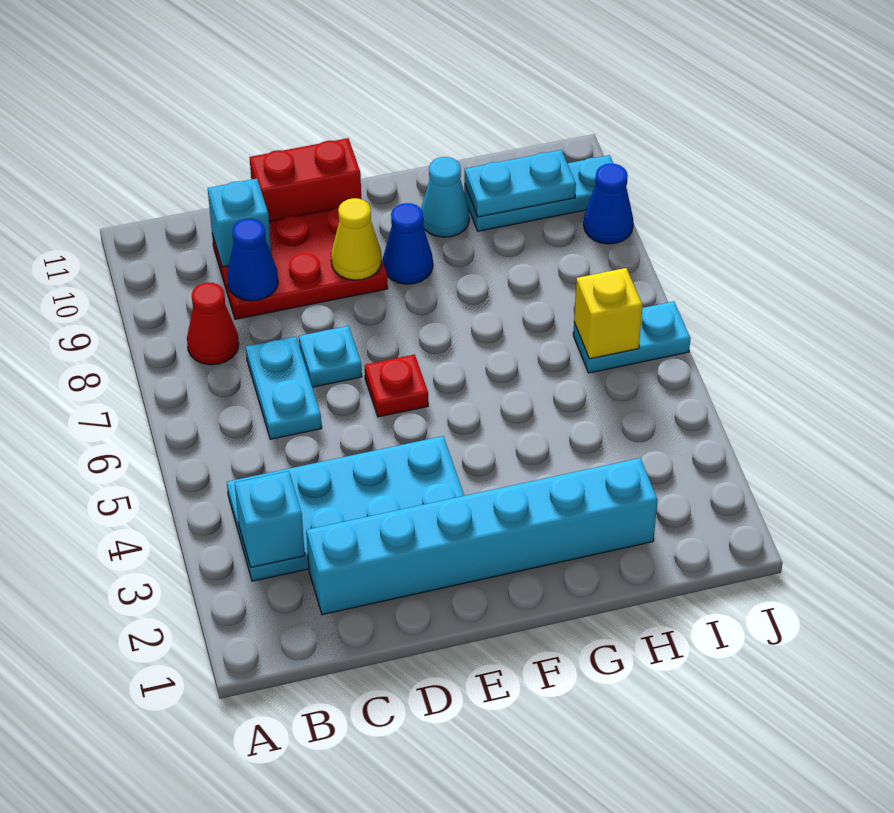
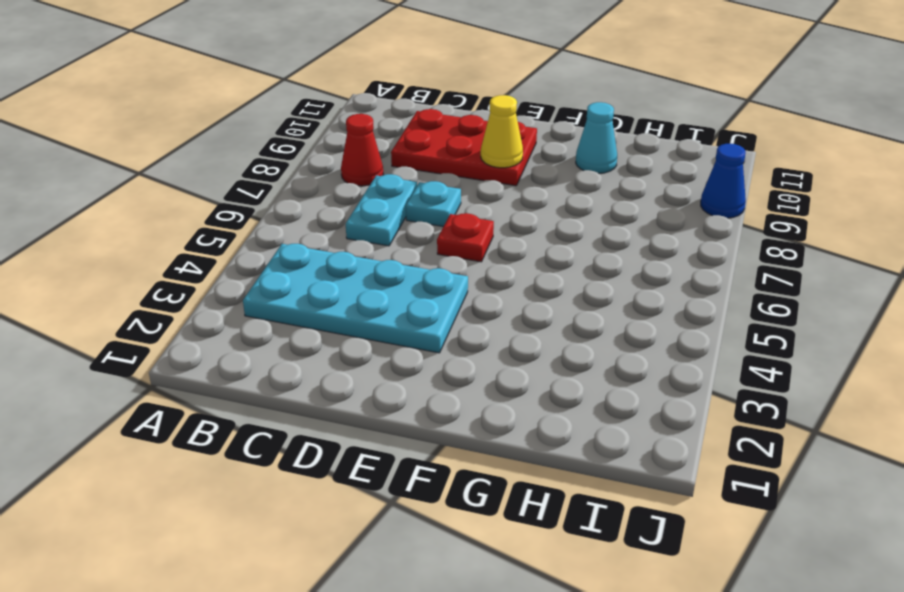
none -> cyan brick C2:H2 level 1
none -> red brick D11:E11 level 1
none -> blue cone F9 level 1

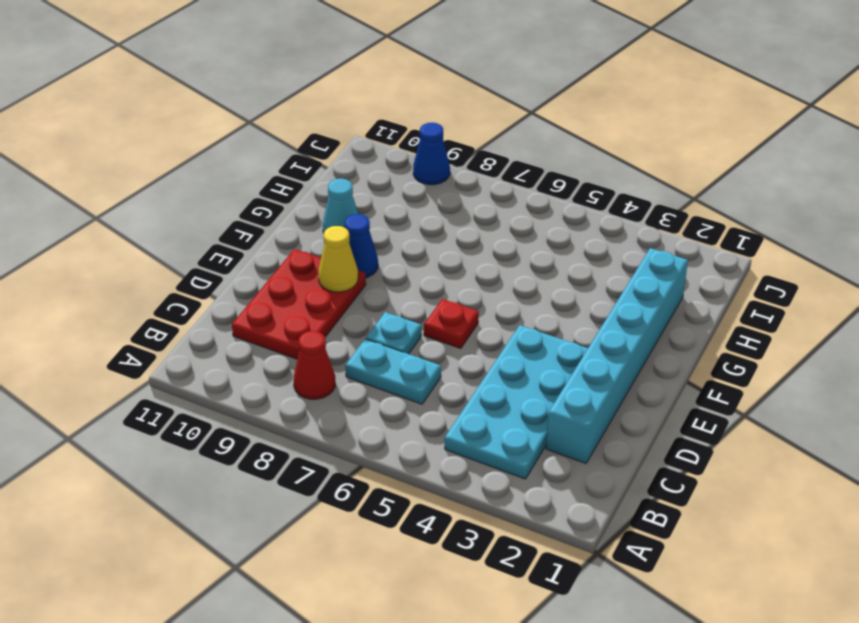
none -> red brick D11:E11 level 1
none -> cyan plate H10:J10 level 1
none -> cyan plate I6:J6 level 1

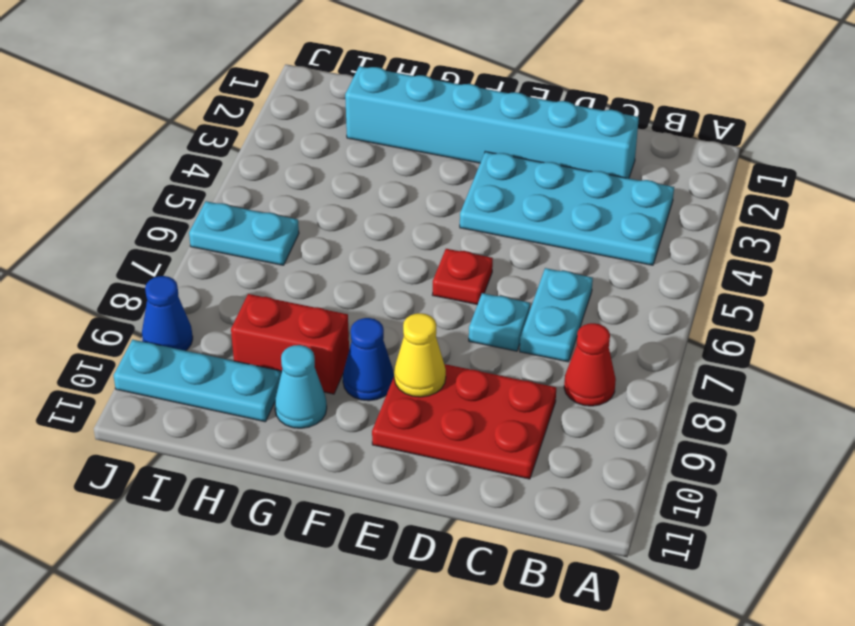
red brick G9:H9 level 1 -> red brick D11:E11 level 1
none -> cyan brick B3 level 2
none -> blue cone C9 level 2
none -> cyan brick C10 level 2

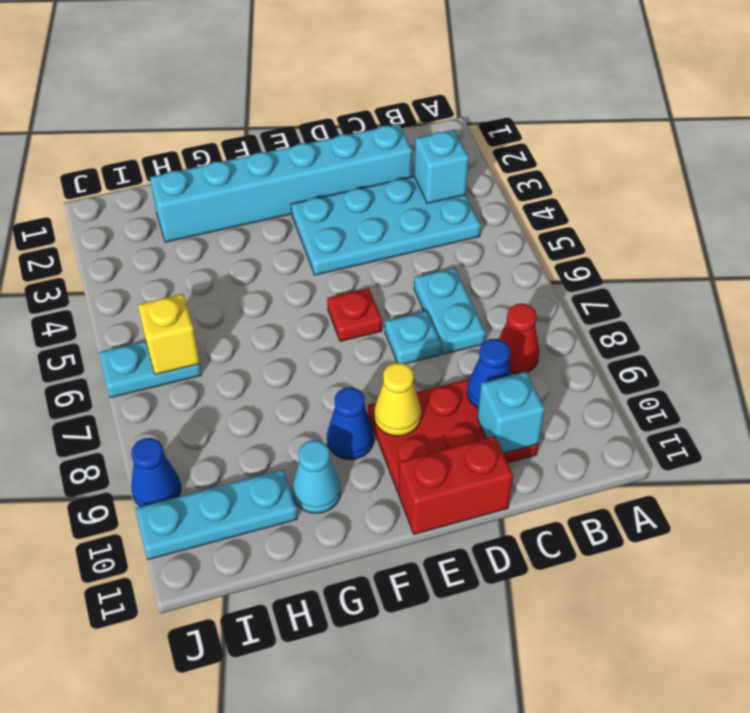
none -> cyan plate H10:I10 level 2

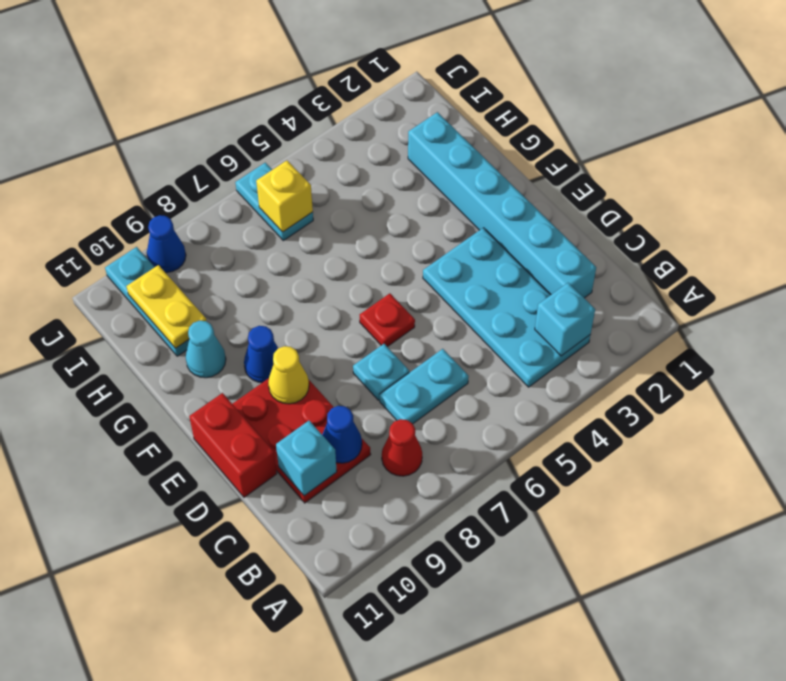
yellow plate H10:I10 level 2 -> cyan plate H10:I10 level 2

